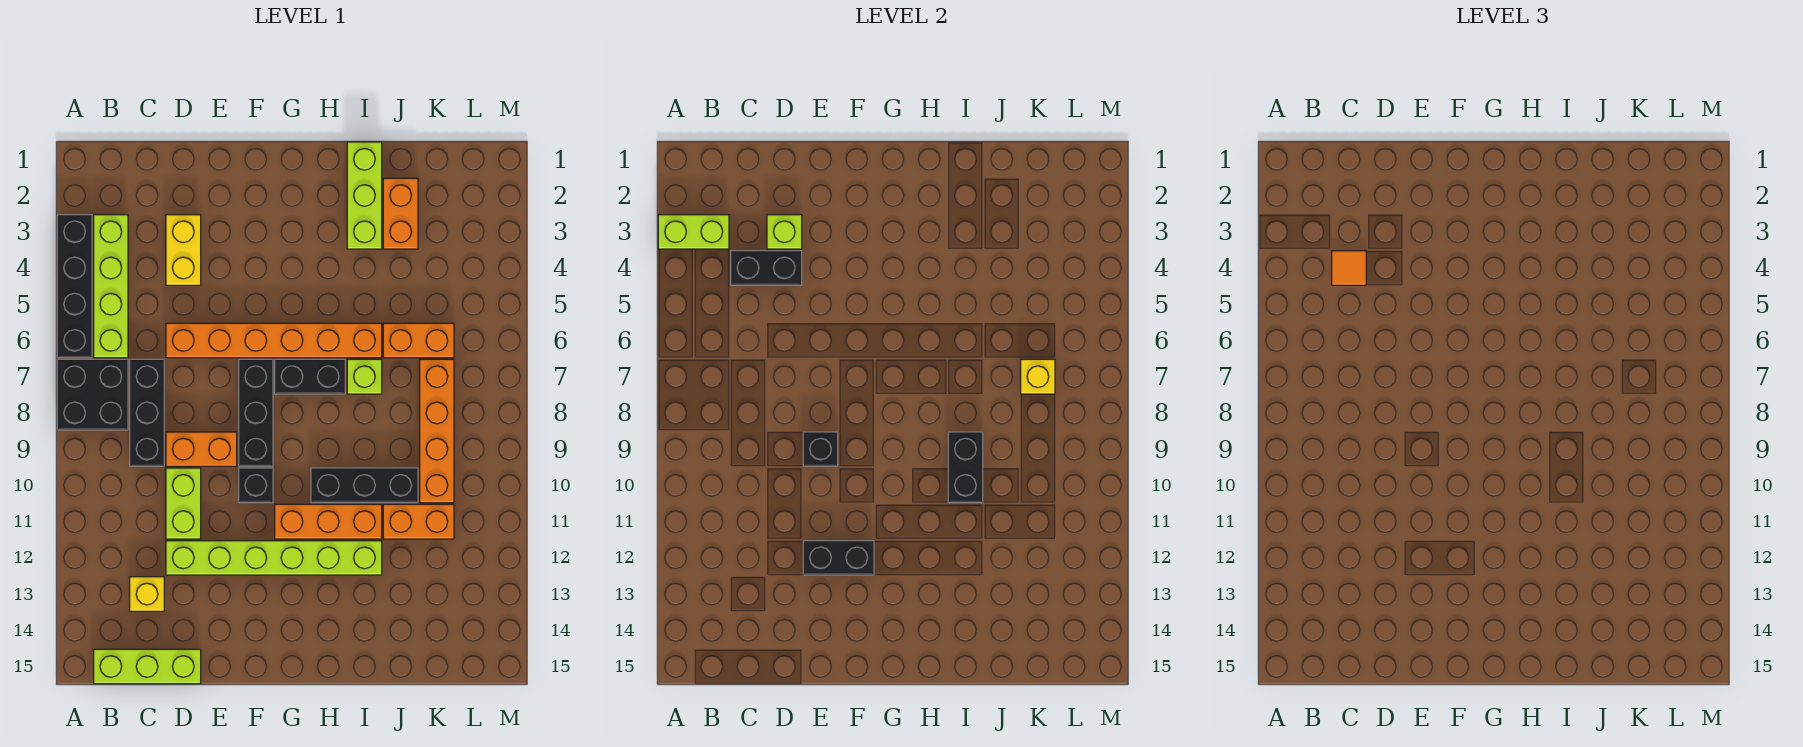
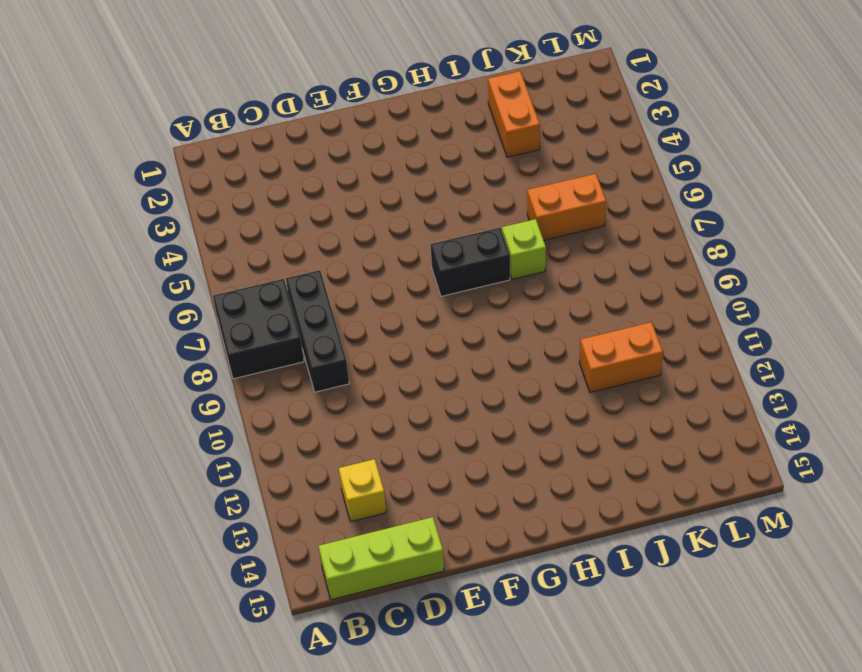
none -> black brick A3:A6 level 1
none -> lime brick B3:B6 level 1
none -> yellow brick D3:D4 level 1
none -> orange brick D6:I6 level 1

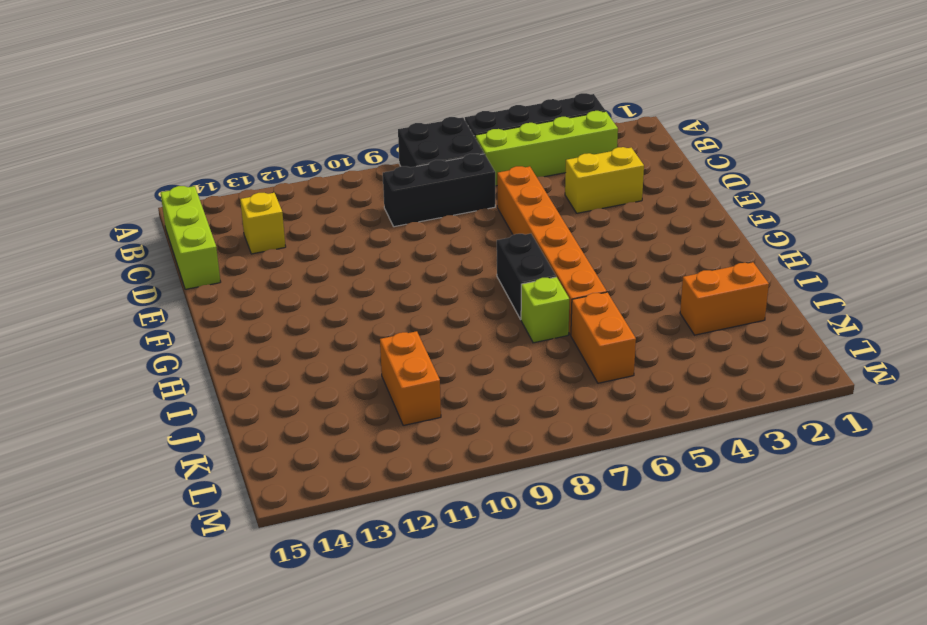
none -> orange brick D9:E9 level 1
none -> lime brick D10:D11 level 1
none -> lime brick D12:I12 level 1
none -> black brick F7:F9 level 1

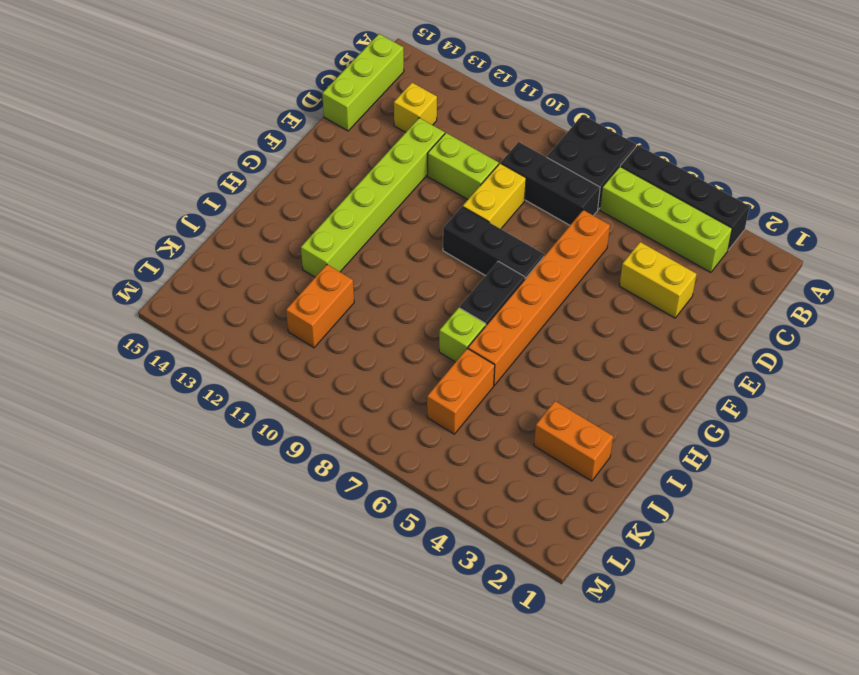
yellow brick D9:E9 level 1 -> orange brick D9:E9 level 1
none -> black brick F10 level 1
none -> orange brick G11:I11 level 1
none -> black brick H10:J10 level 1
none -> lime brick I1:I3 level 1

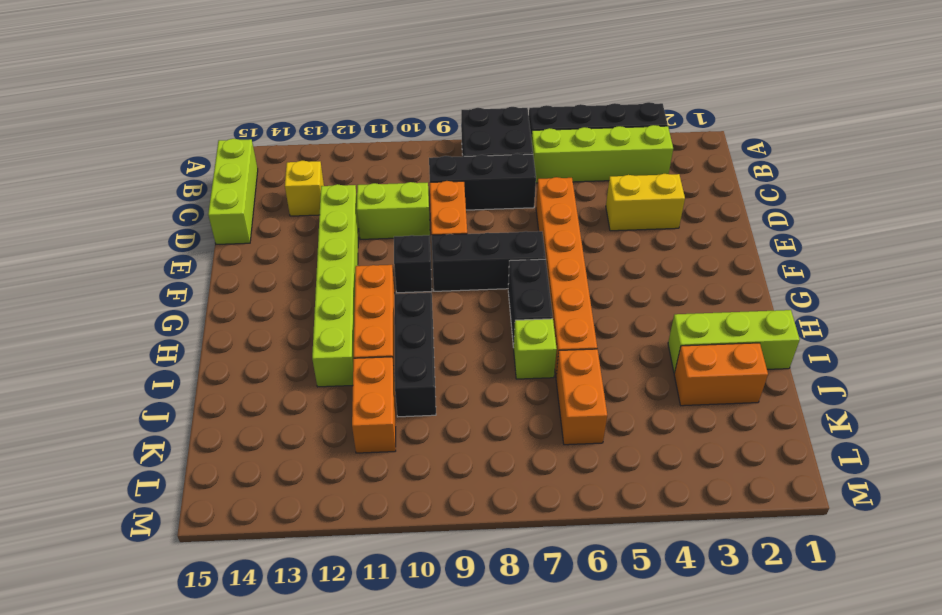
none -> orange brick K7:K10 level 1
none -> lime brick A3:B3 level 2
none -> black brick C4:D4 level 2
none -> lime brick D3 level 2

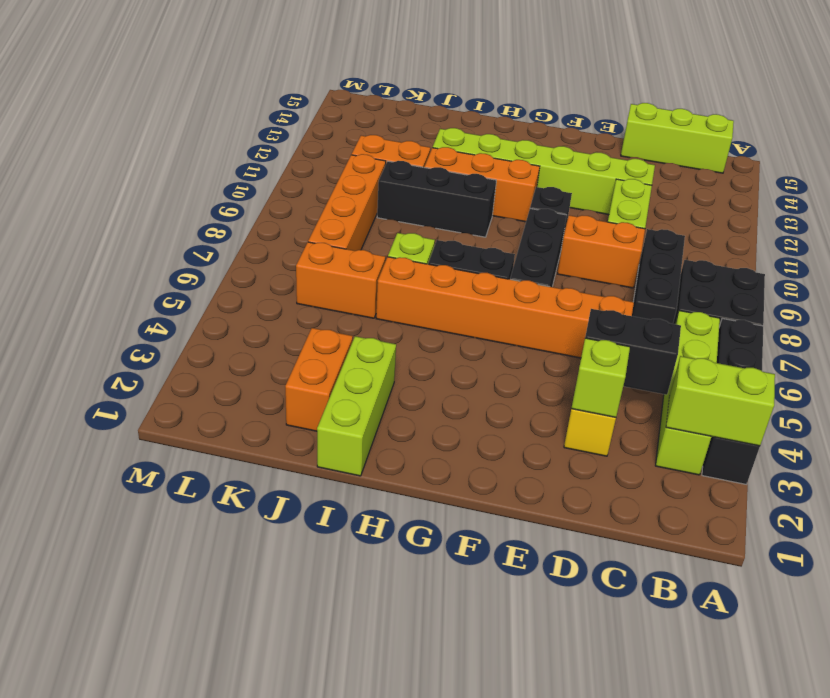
none -> yellow brick C13 level 1
none -> black brick E9 level 2
none -> black brick E12:F12 level 2
none -> black brick I9:I10 level 2

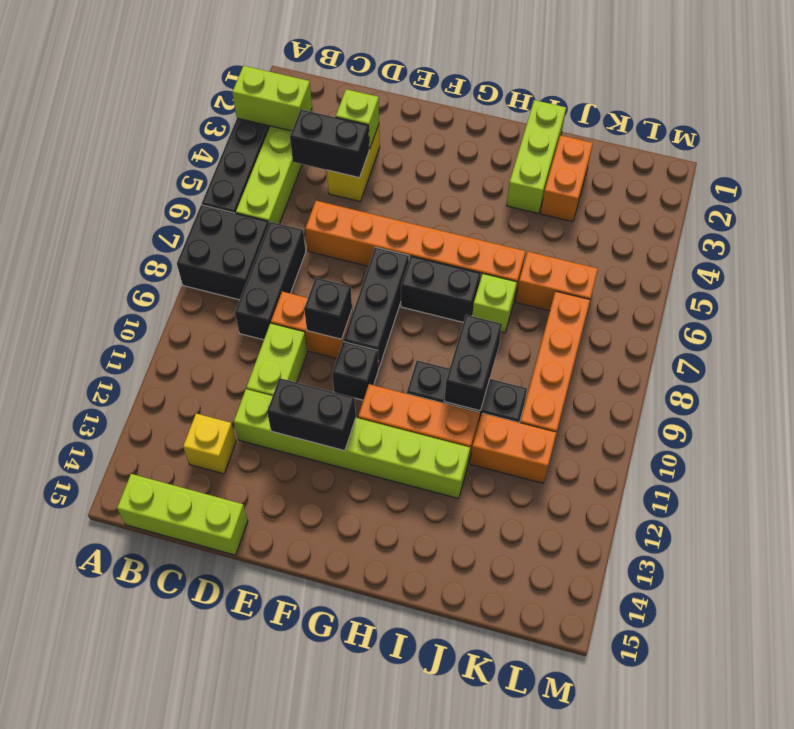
none -> yellow brick K7 level 2
none -> orange tile C4 level 3

